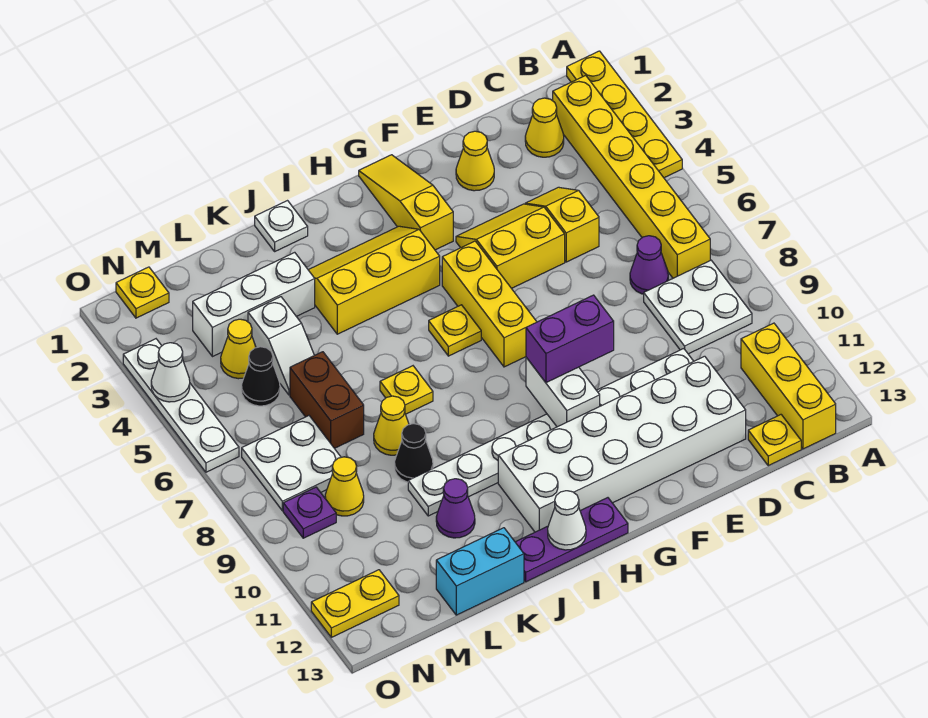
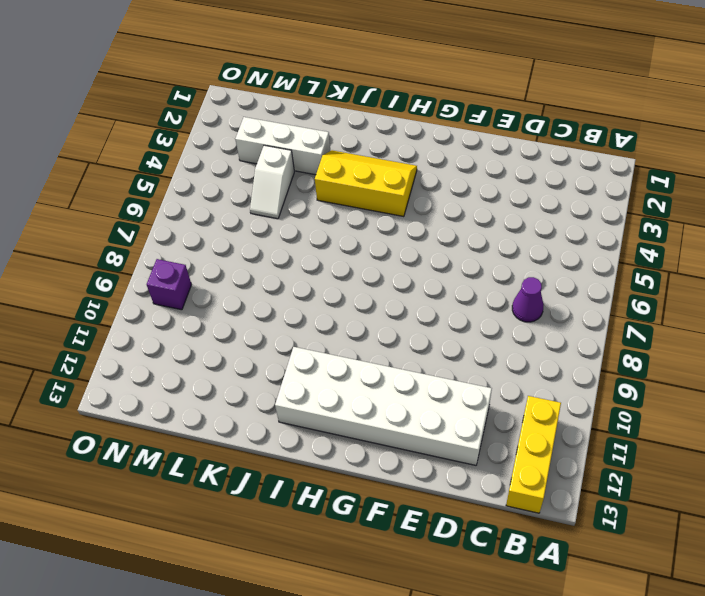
purple brick N9 level 1 -> purple plate N9 level 1
none -> yellow plate A1:A4 level 1
none -> yellow brick B2:B7 level 1
none -> white plate B8:C9 level 1
none -> yellow cone C2 level 1

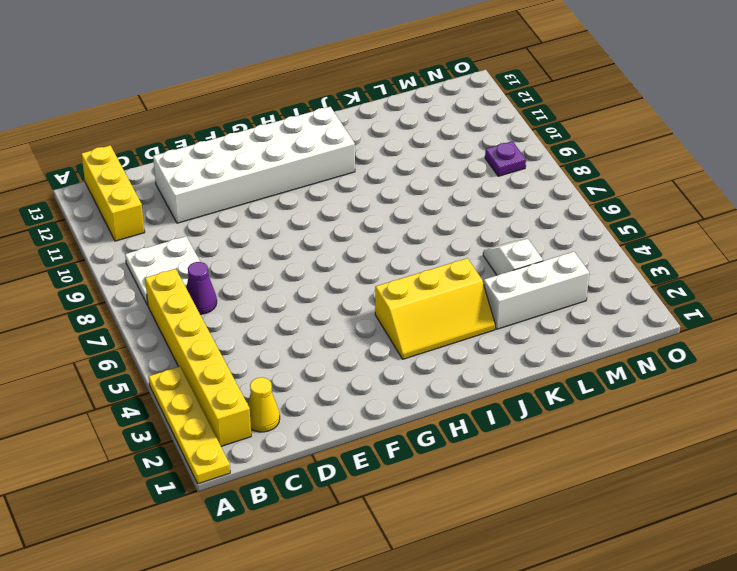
none -> yellow plate C13 level 1
none -> yellow slope D4:D5 level 1 top 5
none -> white plate D10:K10 level 1
none -> yellow cone E2 level 1

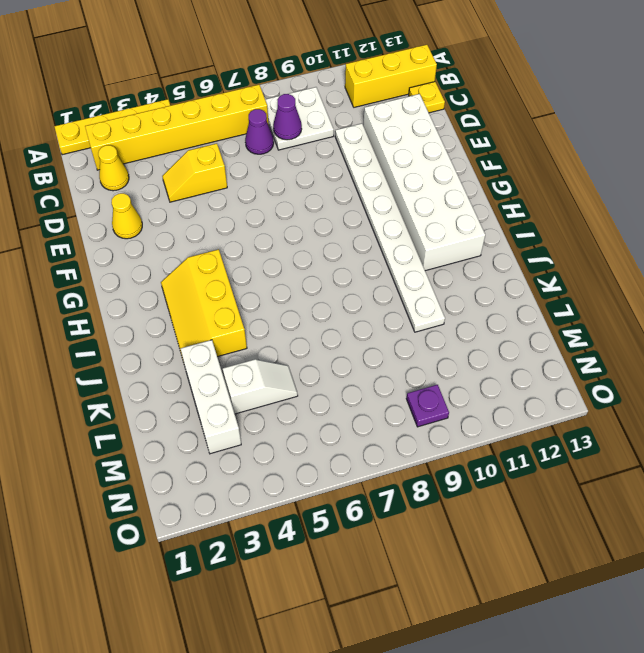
purple cone C8 level 2 -> purple cone K11 level 1
none -> yellow slope E4:F5 level 1 top 5
none -> yellow slope G1:G3 level 1 top 3
none -> yellow brick G5:G7 level 1
none -> yellow plate H6 level 1

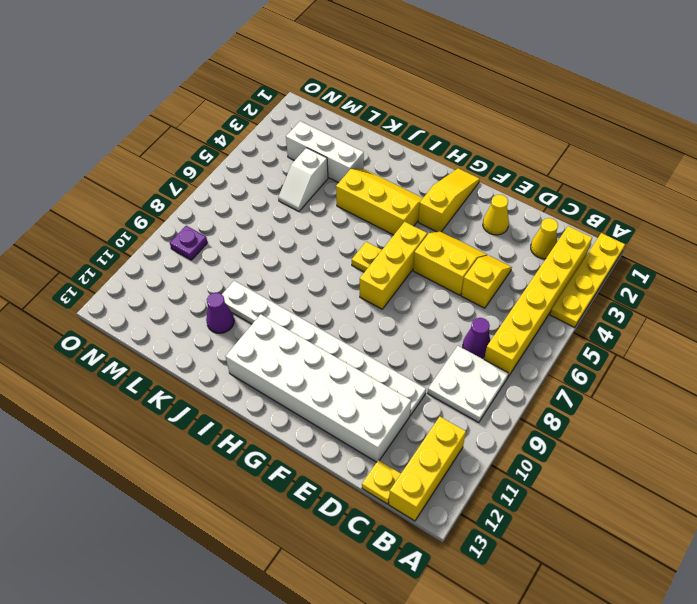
none -> purple plate H13:J13 level 1
none -> white plate J1 level 1
none -> yellow plate J7 level 1
none -> yellow cone K8 level 1

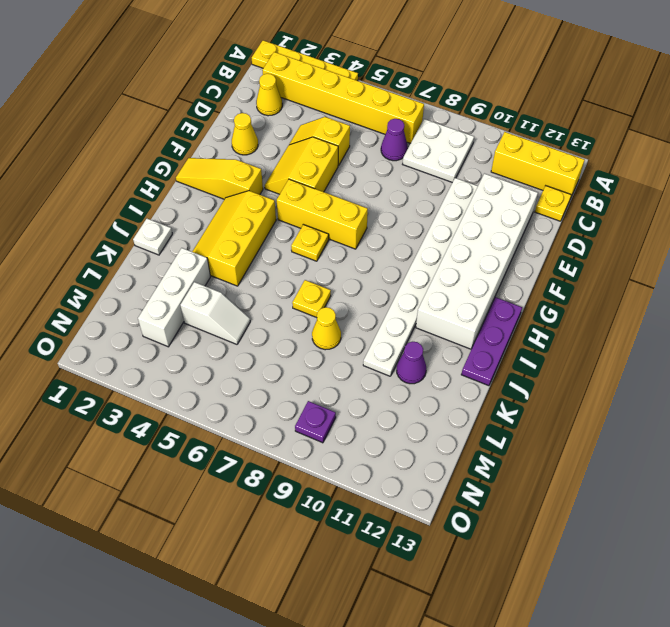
none -> black cone K9 level 1
none -> cyan brick K13:L13 level 1
none -> brown brick L6:L7 level 1
none -> yellow cone M4 level 1

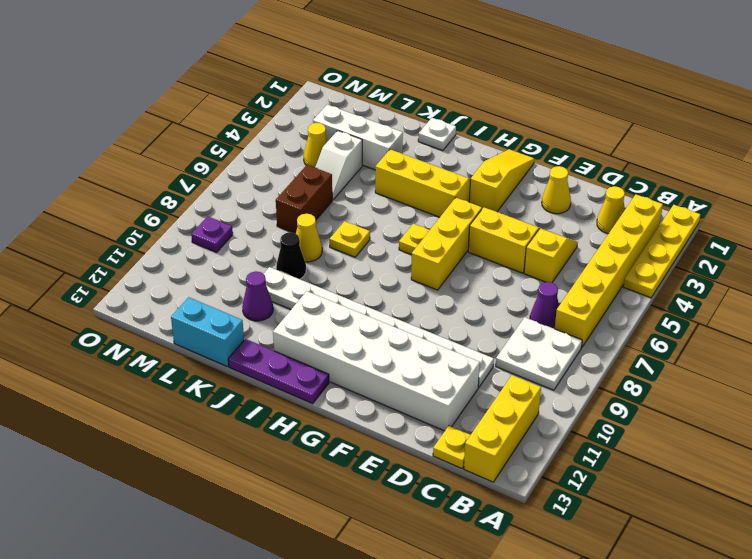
none -> black cone M5 level 1
none -> white plate M7:N8 level 1
none -> yellow cone M9 level 1
none -> yellow plate N1 level 1

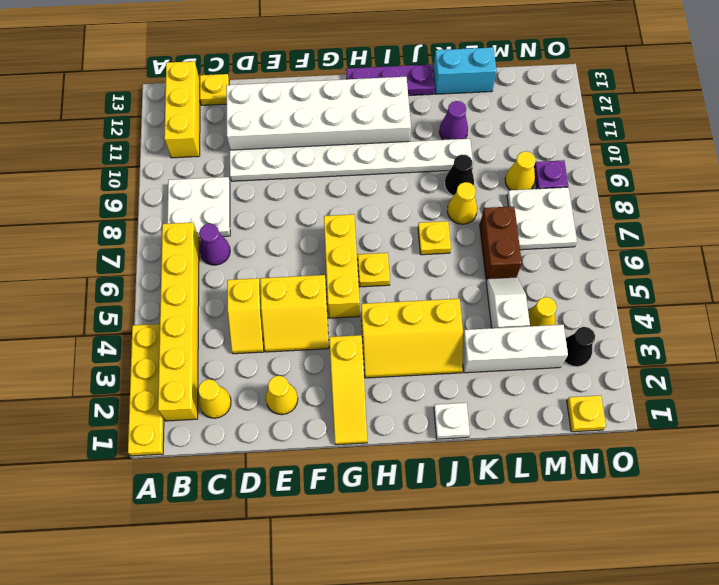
black cone N3 level 1 -> black cone M5 level 1
none -> yellow plate N12:O12 level 1
none -> white plate O3:O6 level 1
none -> white brick G9:G10 level 2
none -> white cone I13 level 2

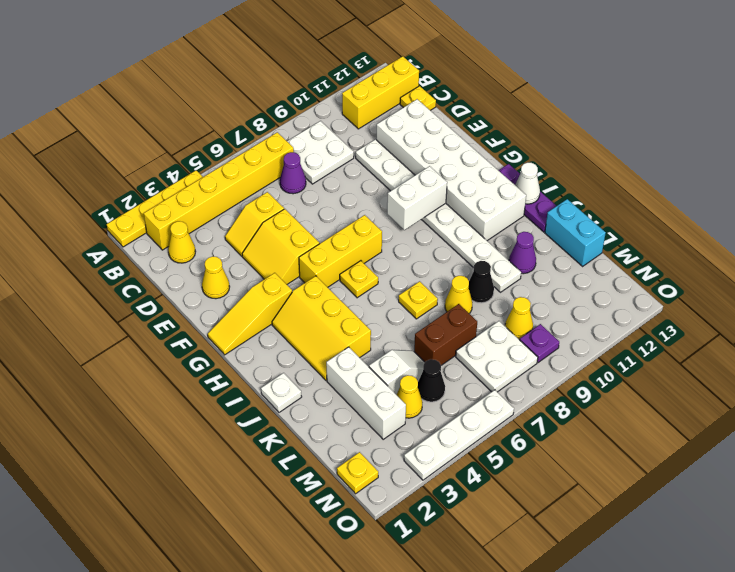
none -> yellow plate N12:O12 level 1
none -> white cone O4 level 2
none -> purple brick F9:G9 level 3

